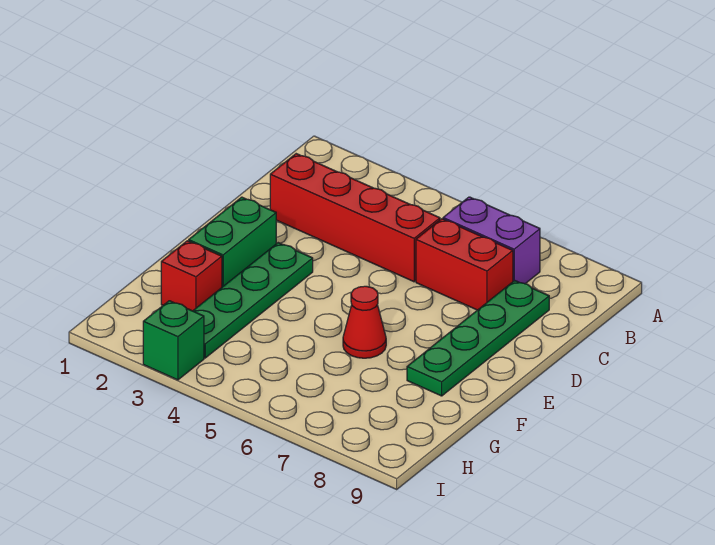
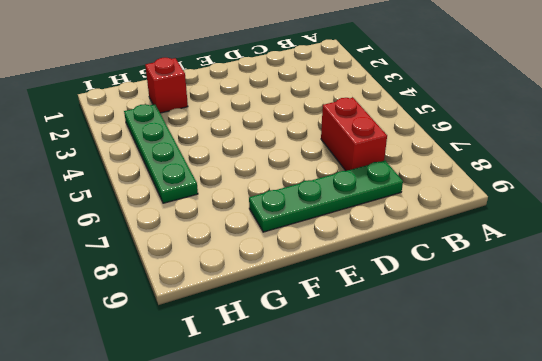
green plate H3:H6 level 1 -> green plate E3:H3 level 1
none -> purple brick B6:B7 level 1
none -> red brick C2:C5 level 1

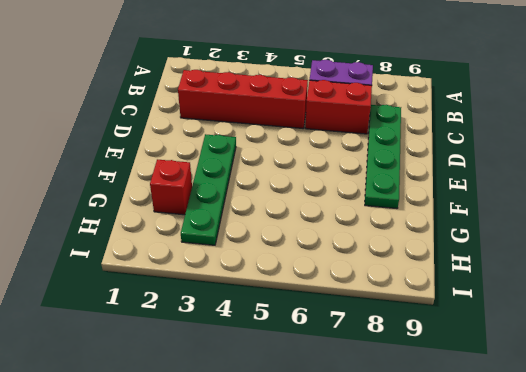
none -> green brick E2:F2 level 1
none -> red cone F6 level 1

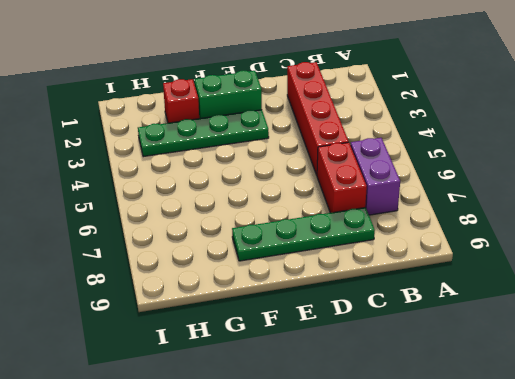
none -> red cone F6 level 1
none -> green brick I3 level 1

